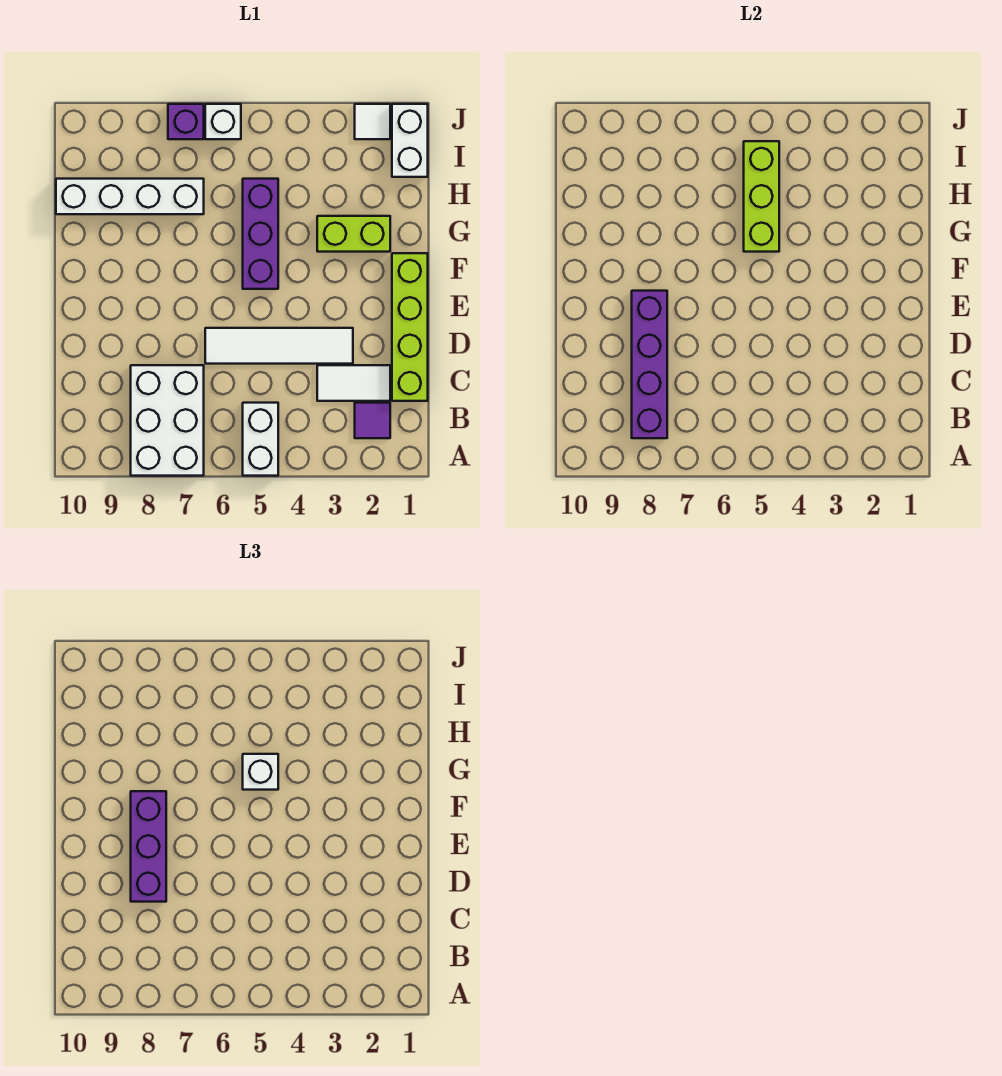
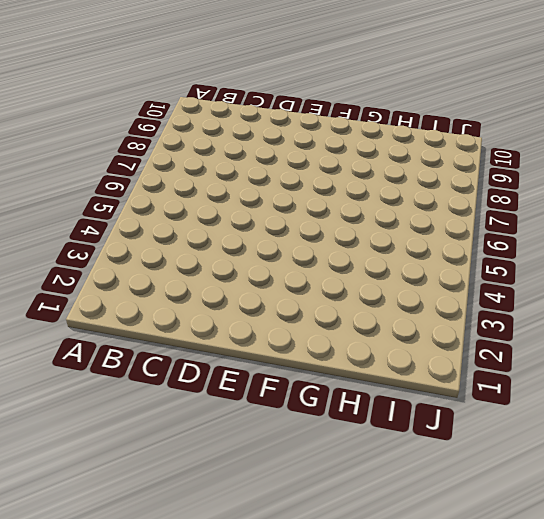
none -> white brick A5:B5 level 1
none -> white brick A7:C8 level 1
none -> purple tile B2 level 1

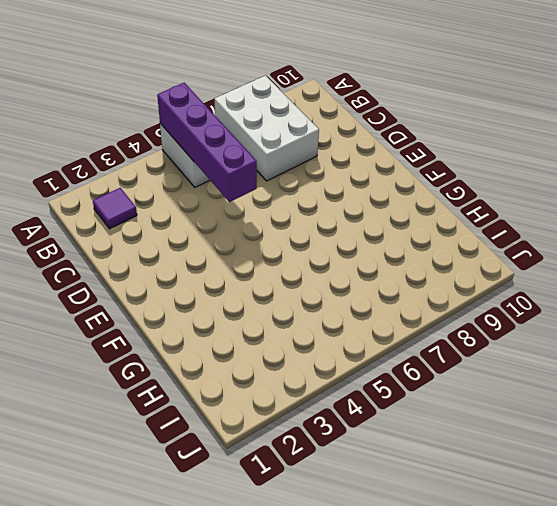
purple brick A5:D5 level 2 -> purple brick B8:E8 level 2
none -> lime brick C1:F1 level 1
none -> white tile C2:C3 level 1
none -> white tile D3:D6 level 1

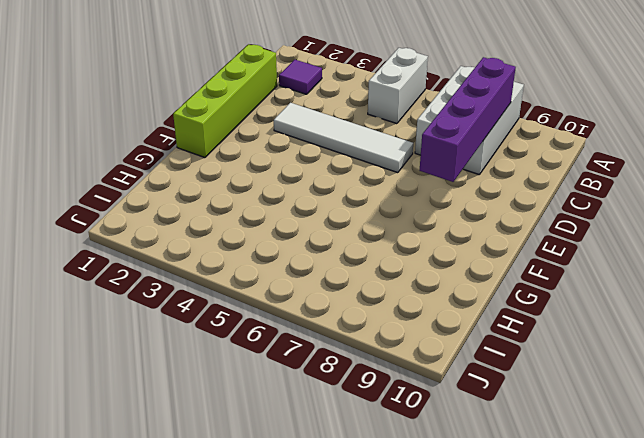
none -> white tile C2:C3 level 1
none -> purple brick F5:H5 level 1
none -> lime brick G2:G3 level 1

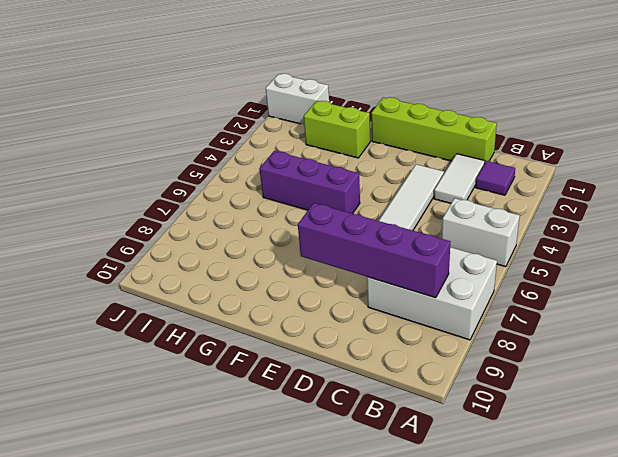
lime brick G2:H2 level 1 -> lime brick G2:G3 level 1
none -> white brick H7:H10 level 1
none -> white tile J2 level 1
none -> white brick J6 level 1

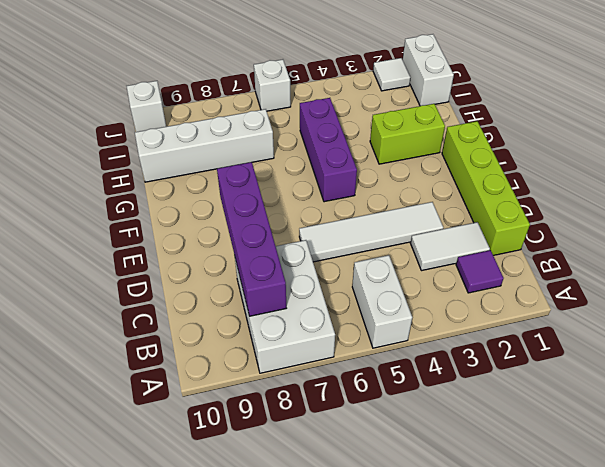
white brick J10 level 1 -> white brick G5 level 3
none -> purple brick J7 level 1
none -> lime brick G5:I5 level 2
none -> purple brick D8:F8 level 3

